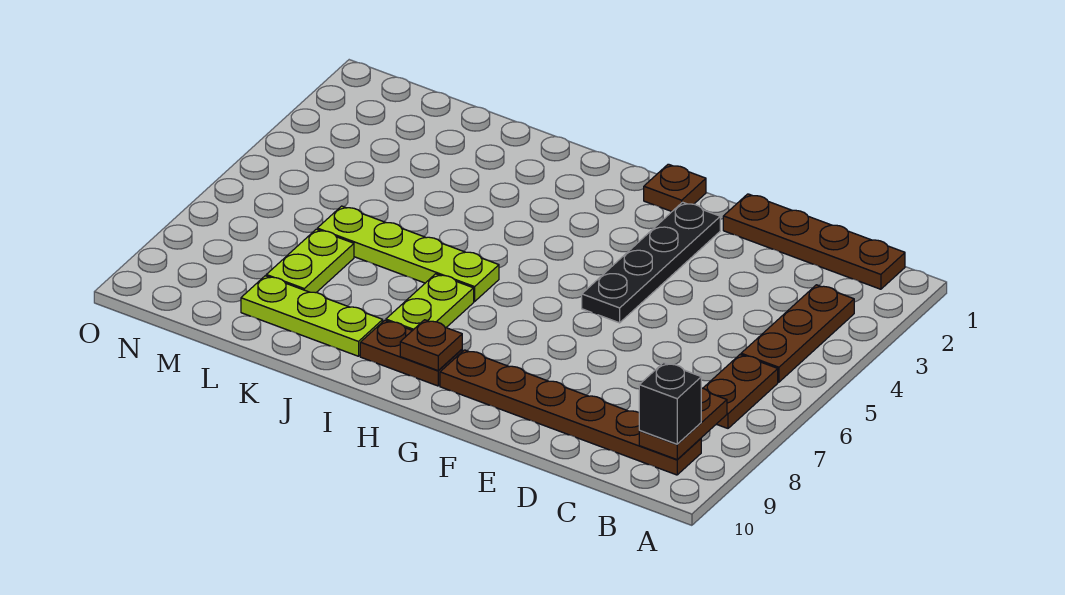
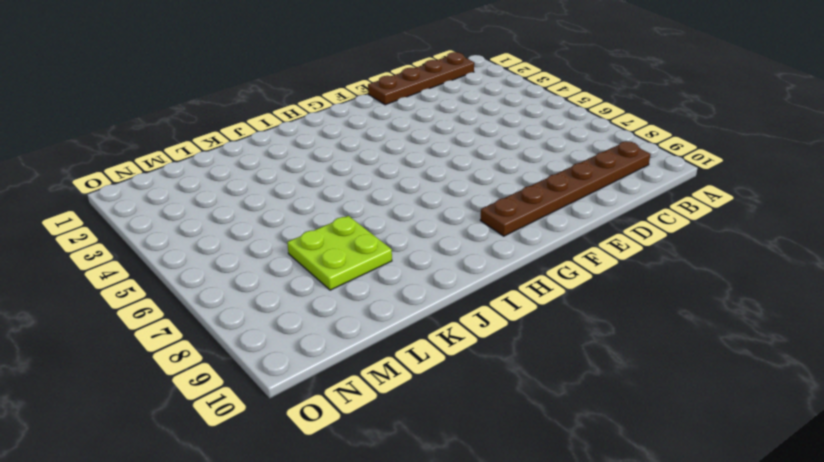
lime plate K7:L8 level 1 -> lime plate L7:L8 level 1
none -> brown plate B3:B5 level 1
none -> brown plate B6:B7 level 1
none -> black plate F2:F5 level 1

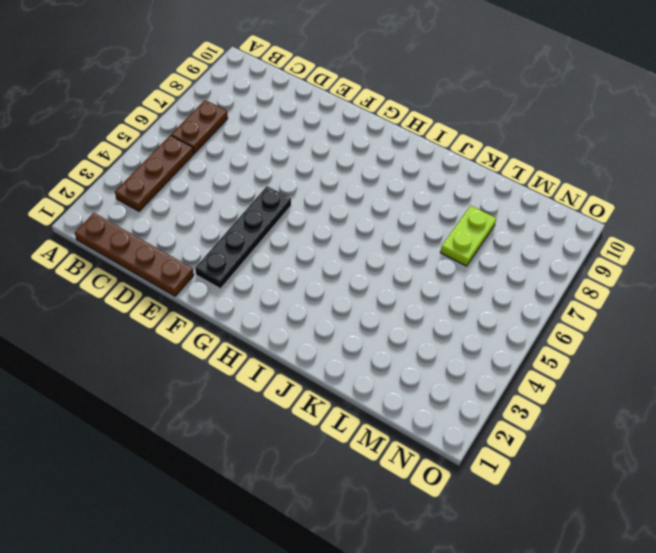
none -> brown plate B9:G9 level 1
none -> brown plate G1 level 1
none -> brown plate H9:I9 level 1

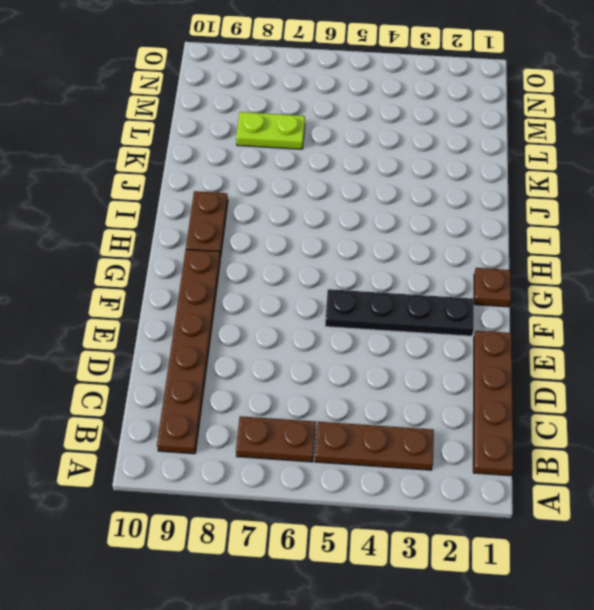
none -> lime plate I6:L6 level 1
none -> lime plate I7:I8 level 1
none -> lime plate J9:L9 level 1

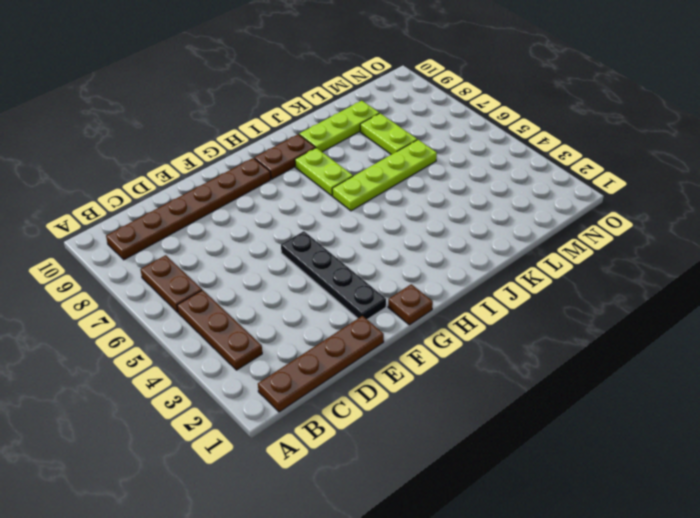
none -> brown plate B8:B9 level 2
none -> brown plate H9 level 2
none -> black brick B9 level 3

